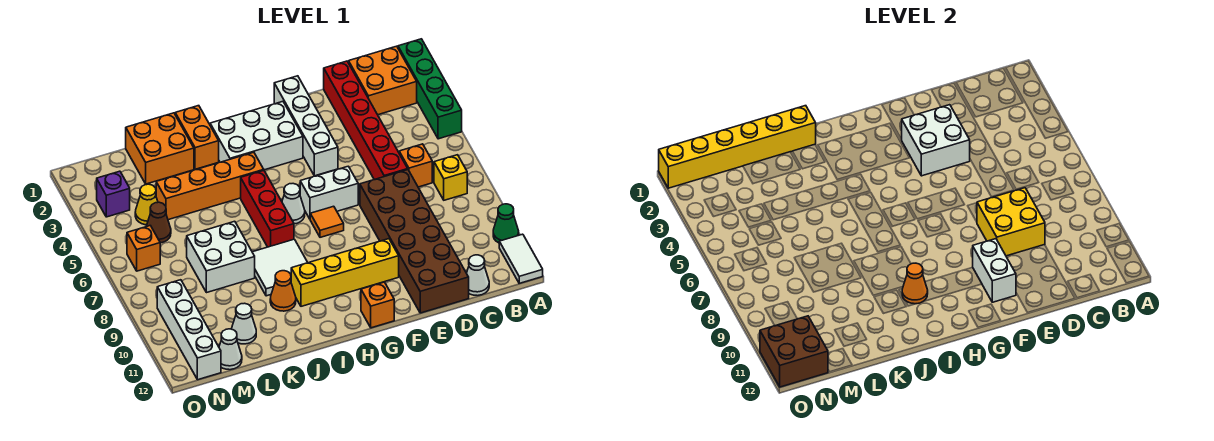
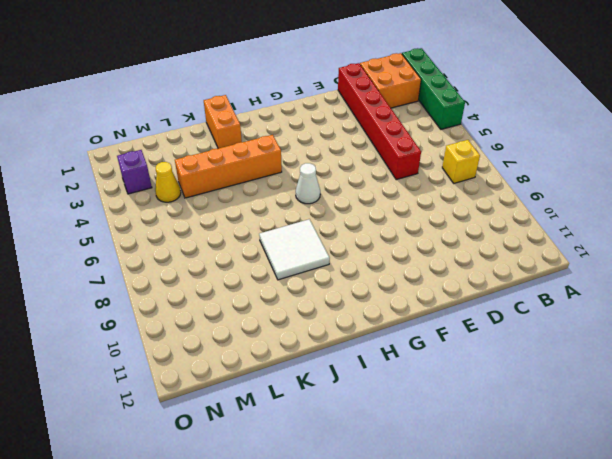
none -> green cone A10 level 1
none -> white tile A11:A12 level 1
none -> orange brick C6 level 1
none -> white cone C12 level 1

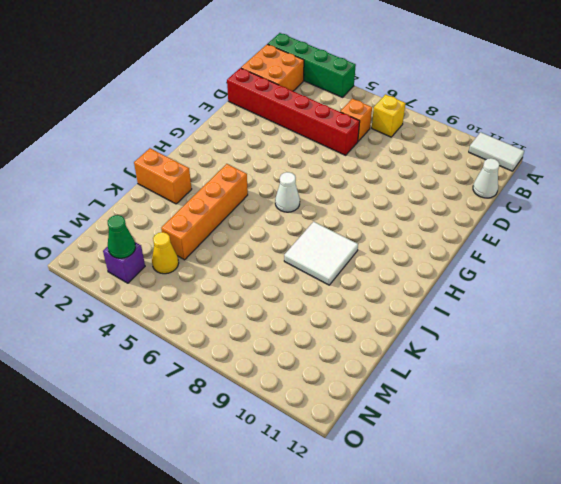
green cone N3 level 2 -> green cone A10 level 1
none -> brown brick D7:E12 level 1
none -> white brick F1:F4 level 1
none -> white brick F6:G6 level 1
none -> yellow brick F10:I10 level 1

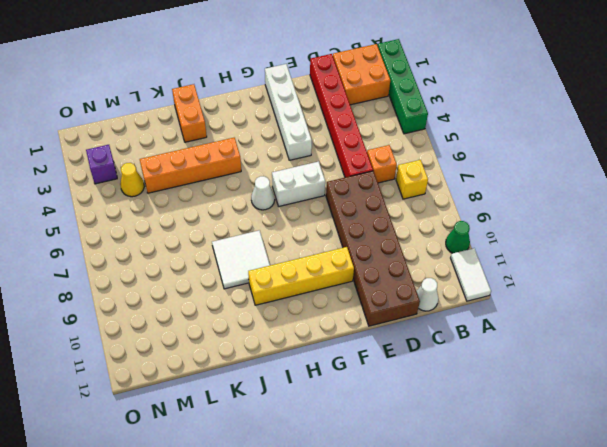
none -> white brick G2:I3 level 1
none -> orange tile G7 level 1
none -> orange brick G12 level 1
none -> red brick I5:I7 level 1

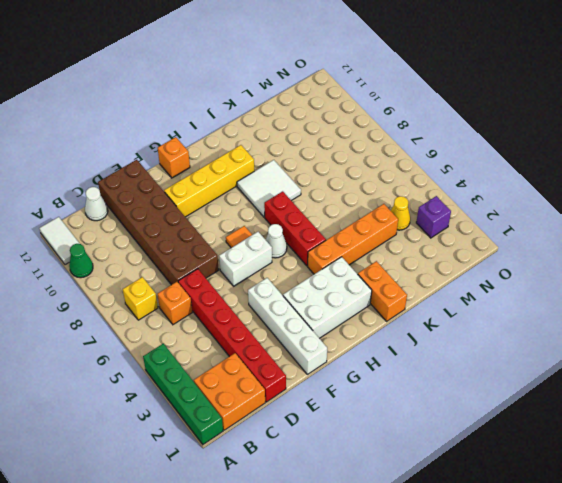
none -> orange cone J10 level 1
none -> orange brick K1:L2 level 1
none -> white brick K7:L8 level 1
none -> white cone L11 level 1

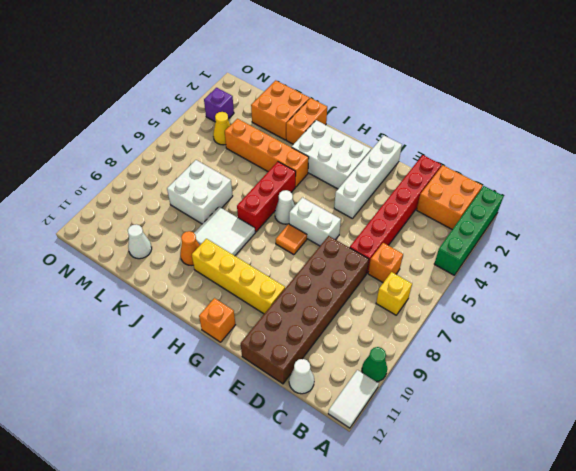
none -> brown cone M5 level 1
none -> white cone M12 level 1
none -> orange brick N6 level 1
none -> white brick N9:N12 level 1

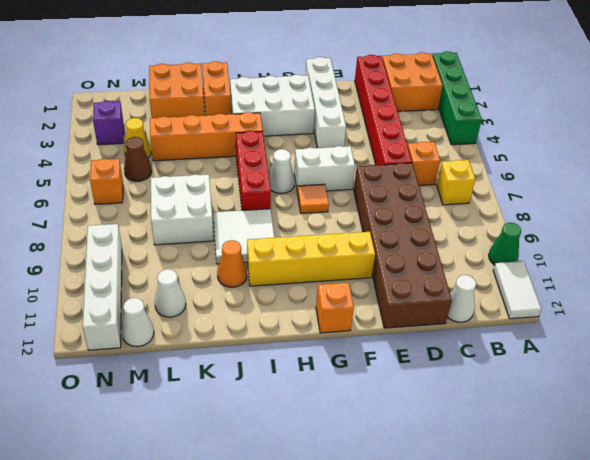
none -> yellow brick D8:E9 level 2
none -> white brick E3:F4 level 2
none -> white brick F10:F11 level 2
none -> orange cone I10 level 2

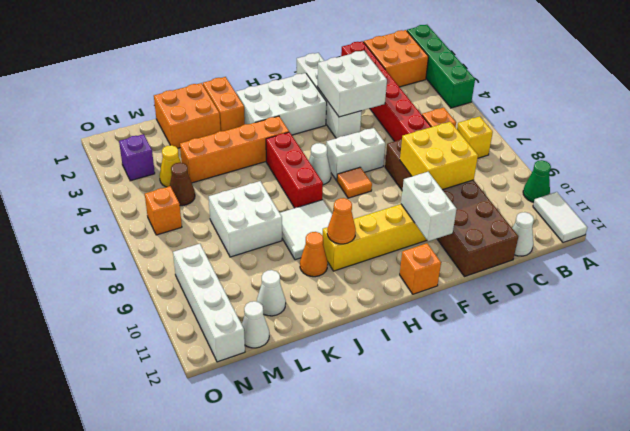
none -> yellow brick J1:O1 level 2
none -> brown brick N11:O12 level 2

